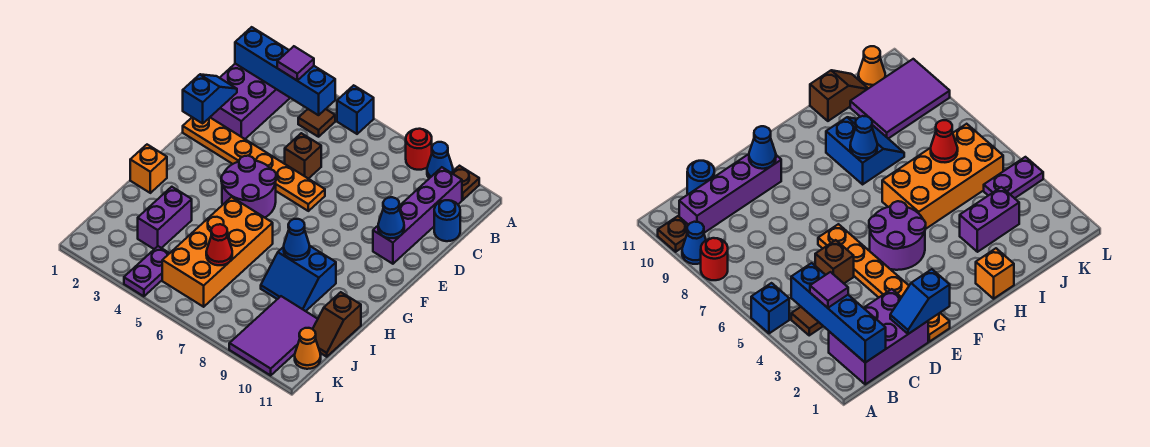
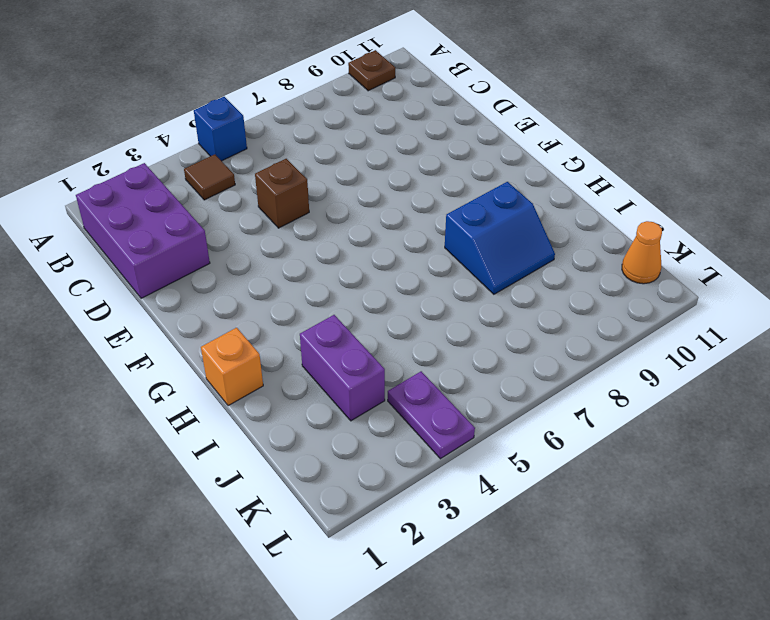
none -> red round brick A8 level 1
none -> blue cone A9 level 1
none -> purple brick B10:E10 level 1

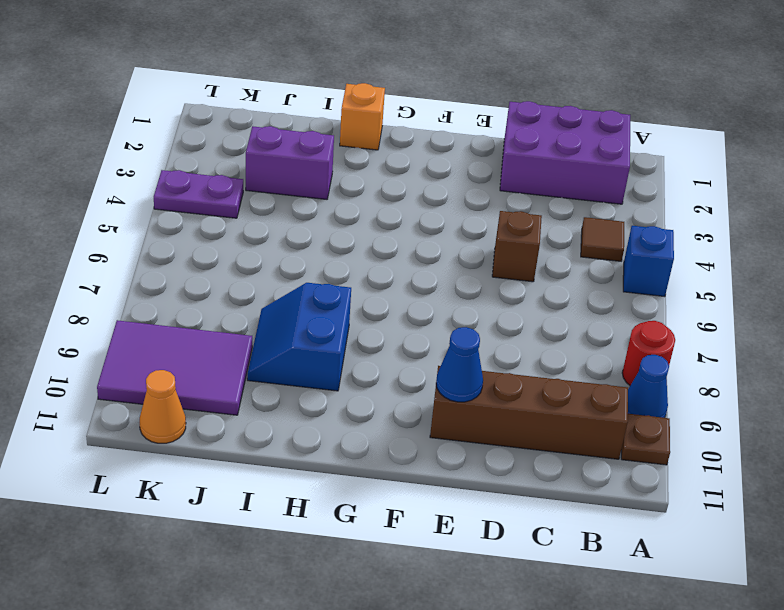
brown brick B10:E10 level 1 -> purple brick B10:E10 level 1
none -> blue round brick C11 level 1
none -> orange plate E1:E6 level 1
none -> purple round brick F4:G5 level 1

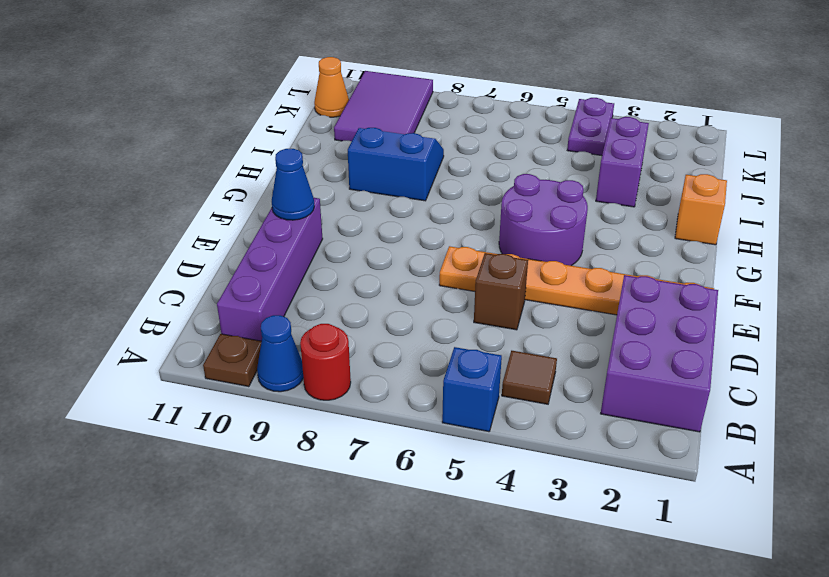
none -> blue round brick C11 level 1
none -> orange brick H5:K6 level 1
none -> brown slope I11:J11 level 1 top I

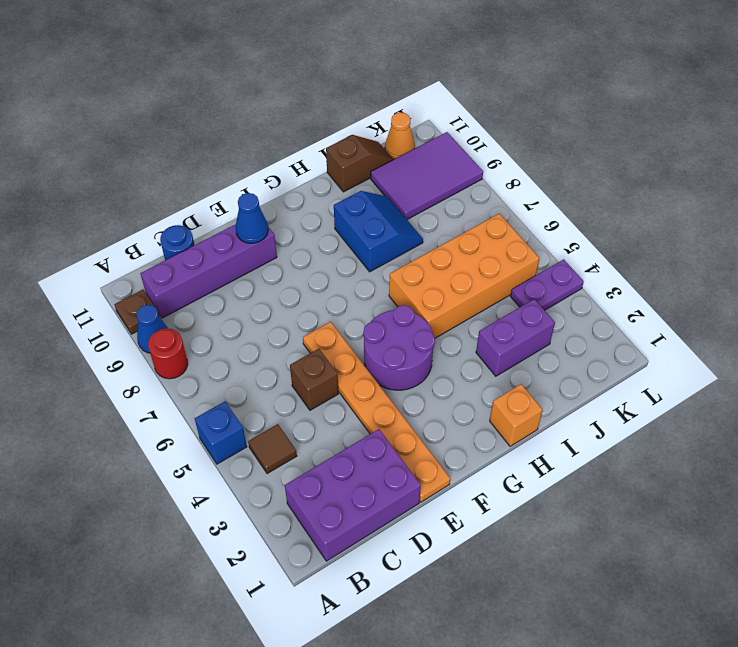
none -> blue brick B1:B4 level 2
none -> blue slope D1:E1 level 2 top E
none -> blue cone H8 level 2

